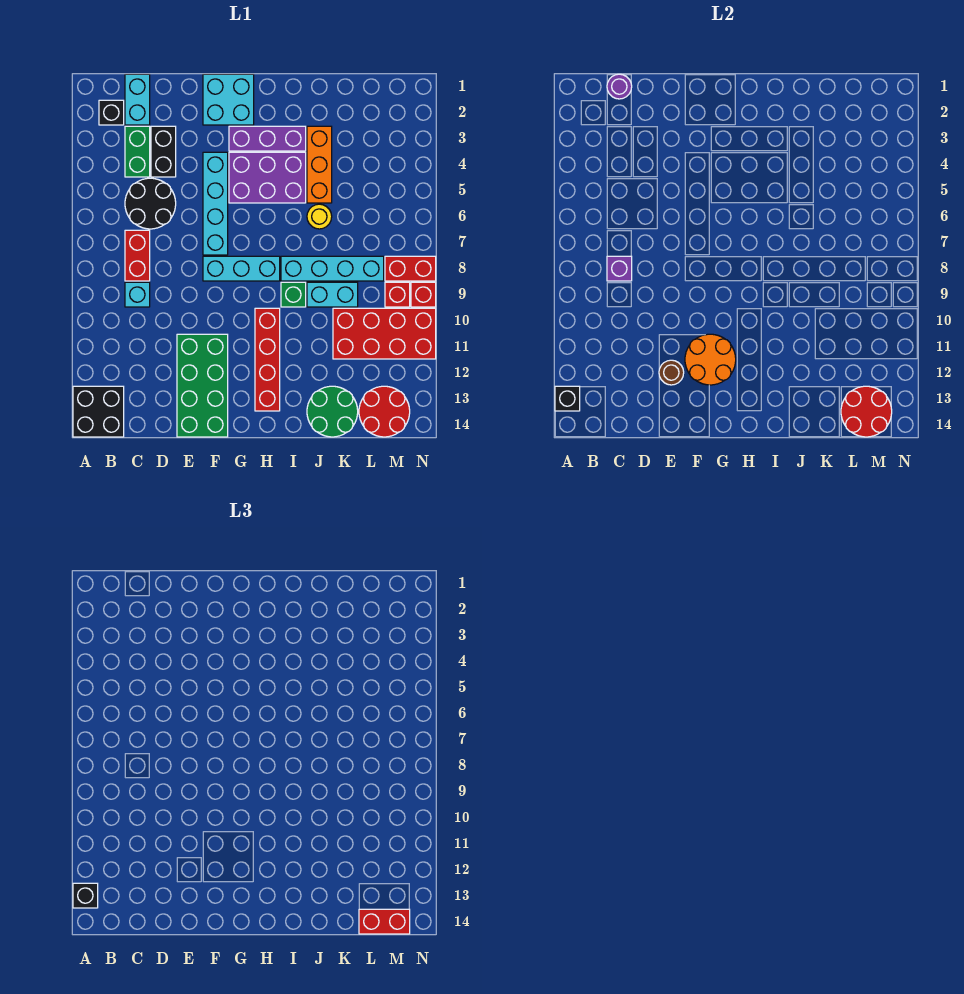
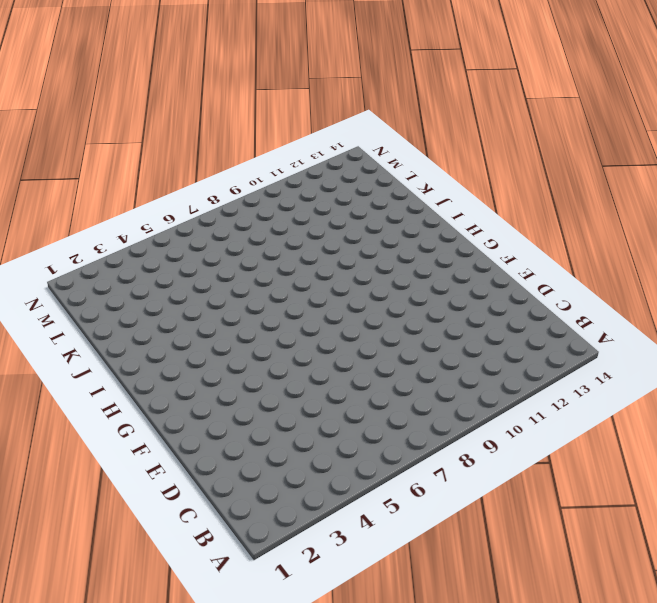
none -> black brick A13:B14 level 1
none -> black brick B2 level 1
none -> cyan brick C1:C2 level 1
none -> green brick C3:C4 level 1

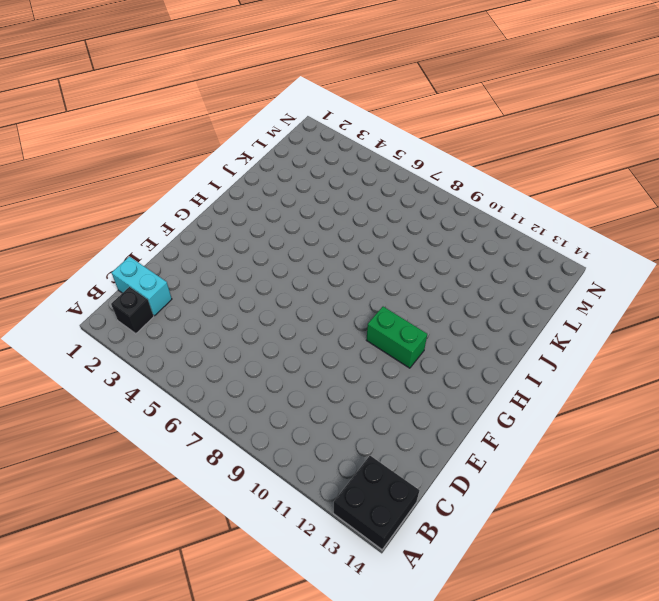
green brick G10:G11 level 1 -> green brick C3:C4 level 1
none -> black round brick C5:D6 level 1
none -> red brick C7:C8 level 1
none -> cyan brick C9 level 1
none -> black brick D3:D4 level 1

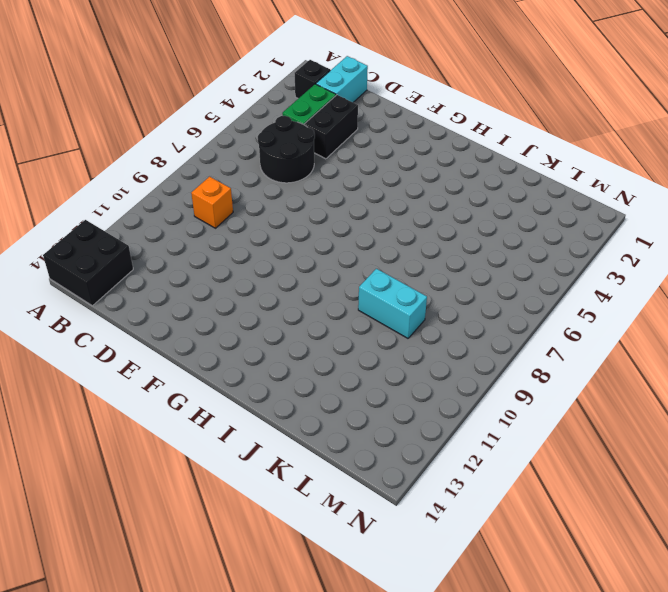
orange brick C9 level 1 -> cyan brick C9 level 1
none -> red brick C7:C8 level 1
none -> green brick E11:F14 level 1
none -> cyan brick F1:G2 level 1
none -> cyan brick F4:F7 level 1

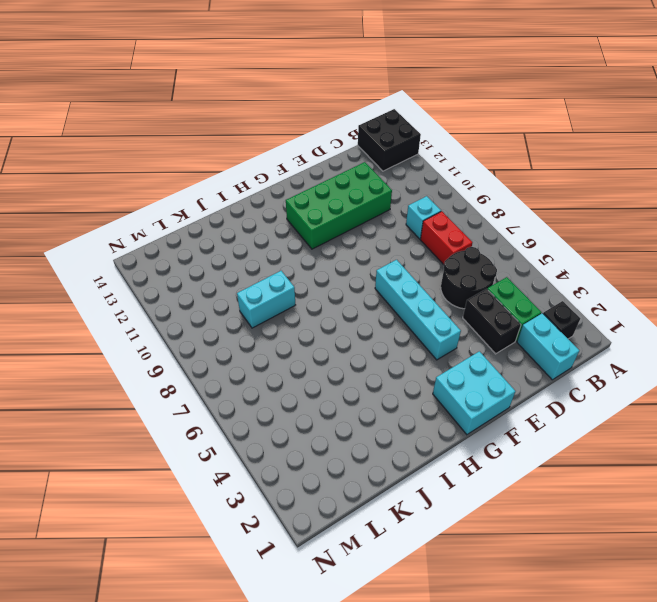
green brick D11:G12 level 1 -> green brick E11:F14 level 1
none -> cyan brick F8:H8 level 1
none -> purple brick G3:I3 level 1
none -> purple brick G4:I5 level 1
none -> red brick H10:H13 level 1

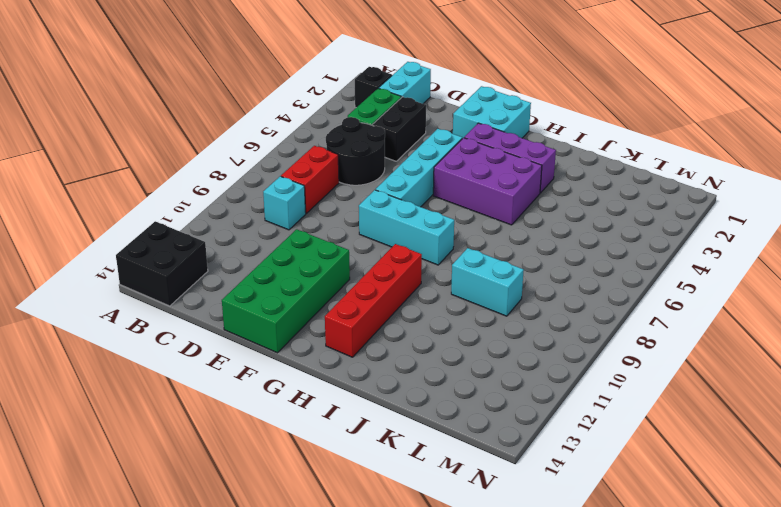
none -> cyan brick I8:L8 level 1
none -> green brick I9 level 1
none -> orange brick J3:J5 level 1
none -> yellow round brick J6 level 1

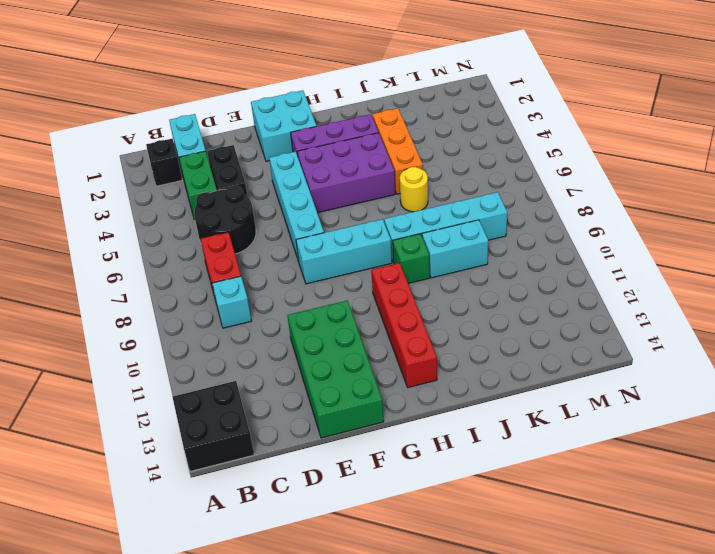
none -> green round brick J13:K14 level 1
none -> red brick K10:N11 level 1
none -> red round brick L13:M14 level 1
none -> red brick M8:N8 level 1

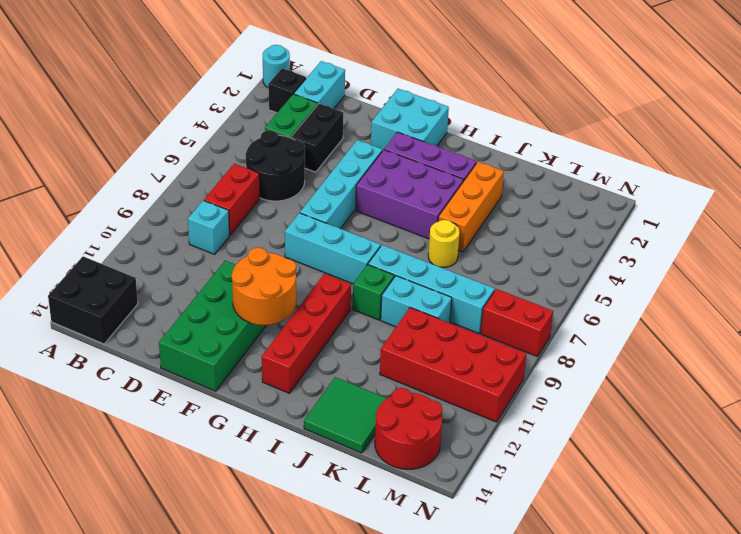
cyan round brick A1 level 1 -> none
green tile J13:K14 level 1 -> green round brick J13:K14 level 1
none -> red brick M9 level 1
none -> red brick N9 level 1
none -> black brick A13 level 2
none -> purple round brick C1 level 2

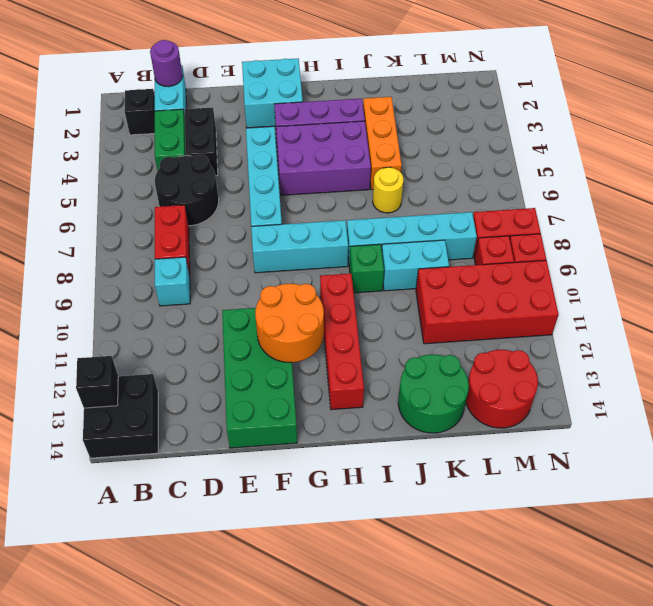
none -> purple brick C8 level 2
none -> brown round brick E12 level 2
none -> red round brick L13:M14 level 2
none -> black brick A13 level 3

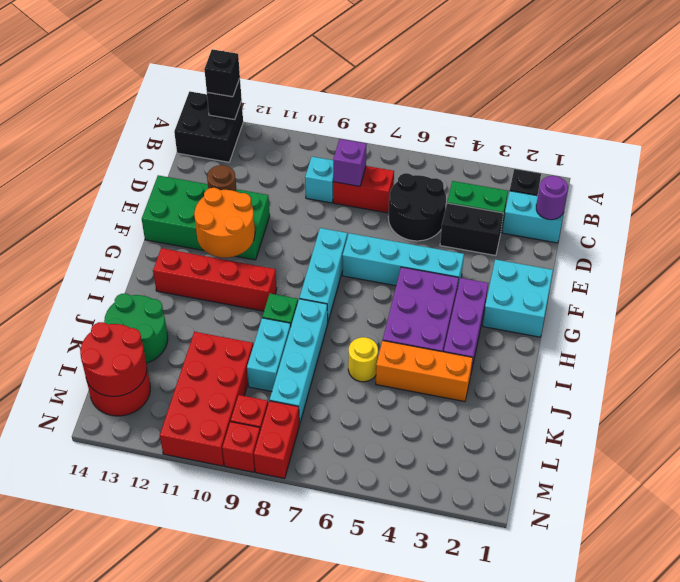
none -> red brick L14:M14 level 3

